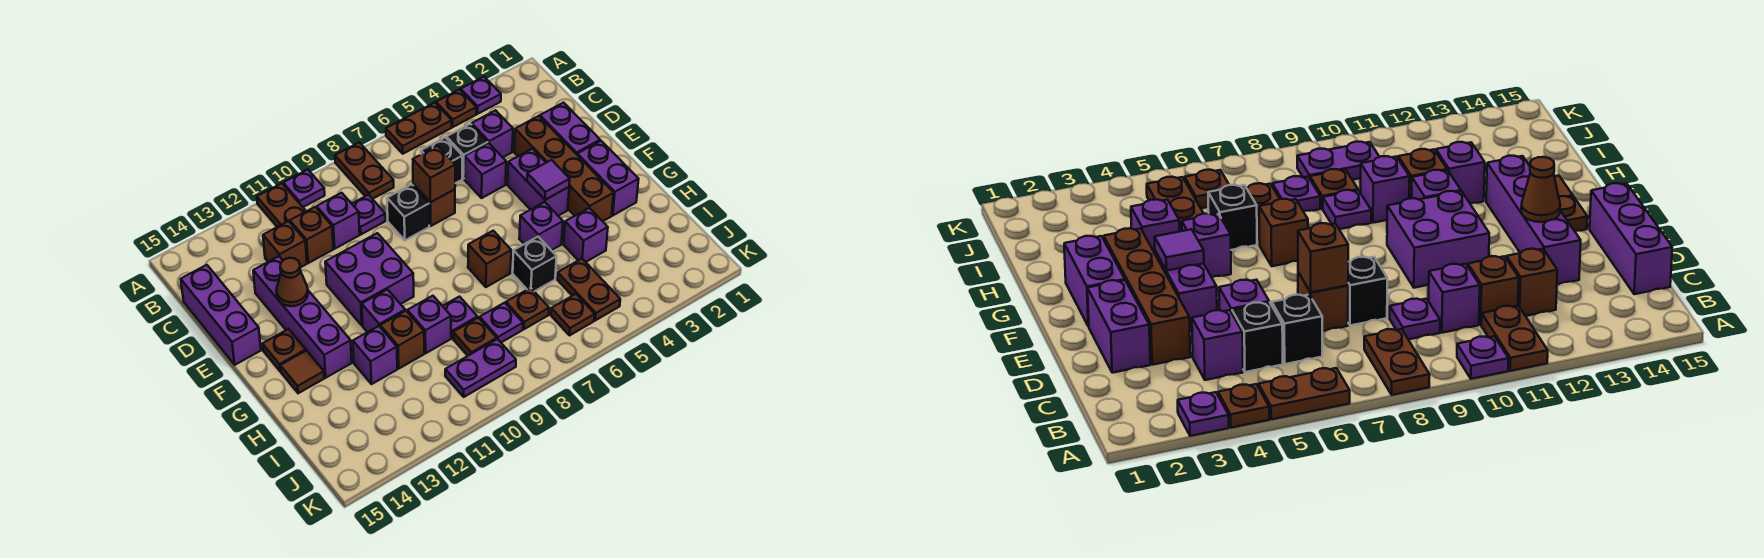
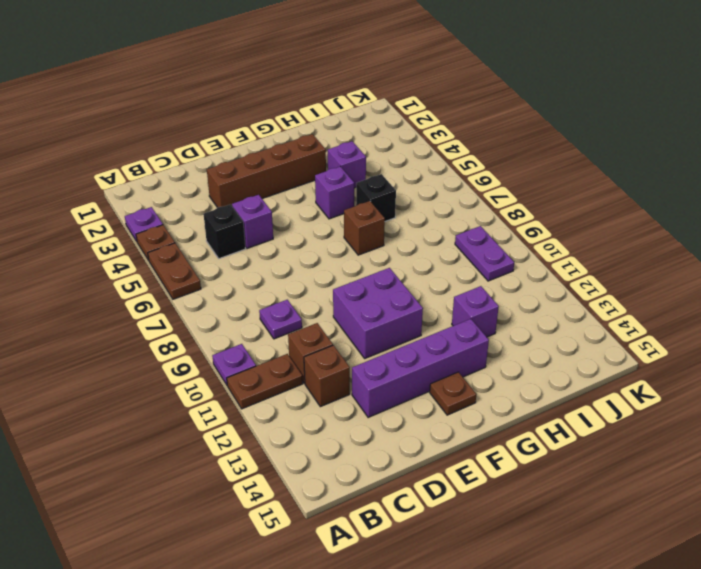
none -> brown plate A8:B8 level 1
none -> purple brick C4 level 1
none -> black brick C6 level 1
none -> purple brick C10 level 1

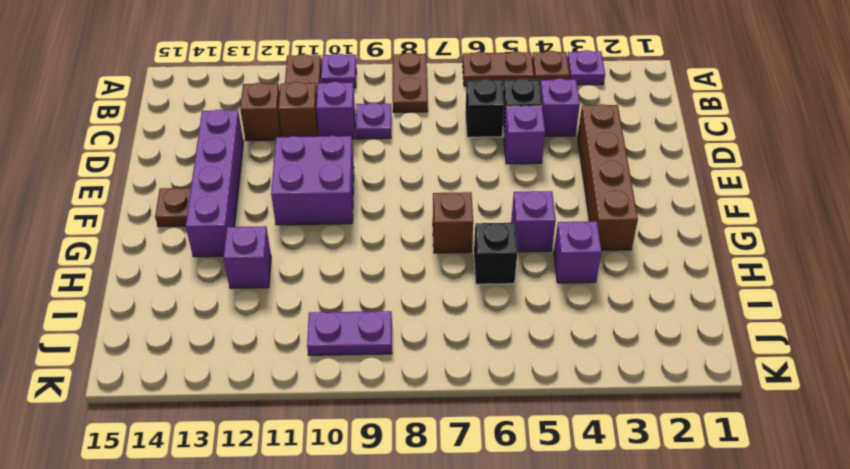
none -> purple brick C15:E15 level 1
none -> purple brick D2:E2 level 1
none -> brown brick D7 level 1
none -> black brick D8 level 1

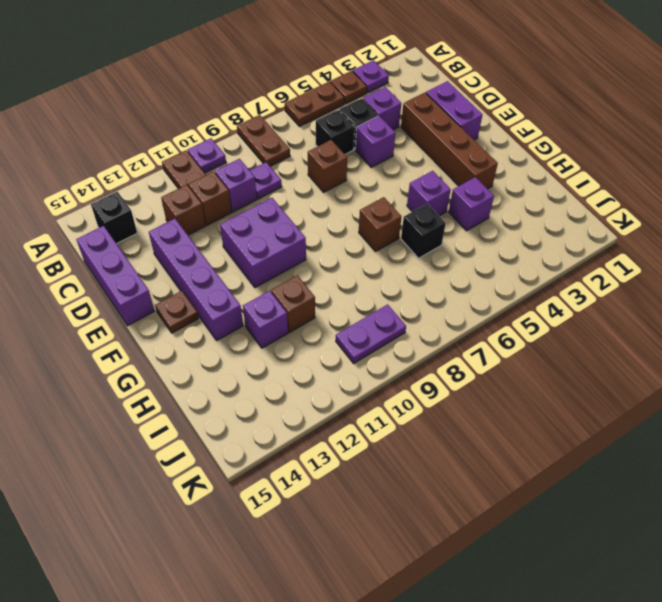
black brick B14 level 1 -> black brick D8 level 1
none -> purple brick E4:F4 level 1
none -> purple brick F2:G2 level 1
none -> purple brick G11 level 1
none -> brown tile G14 level 1

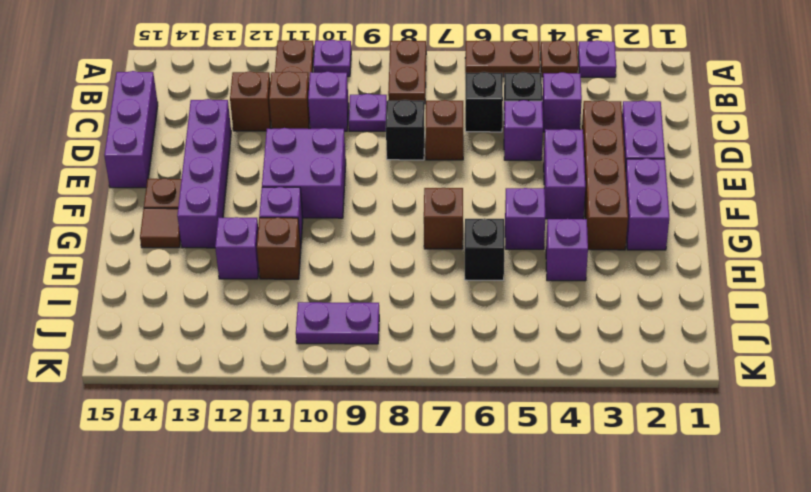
none -> purple plate H9 level 1
none -> purple brick H10 level 1
none -> brown plate I5:J5 level 1
none -> brown plate I7 level 1

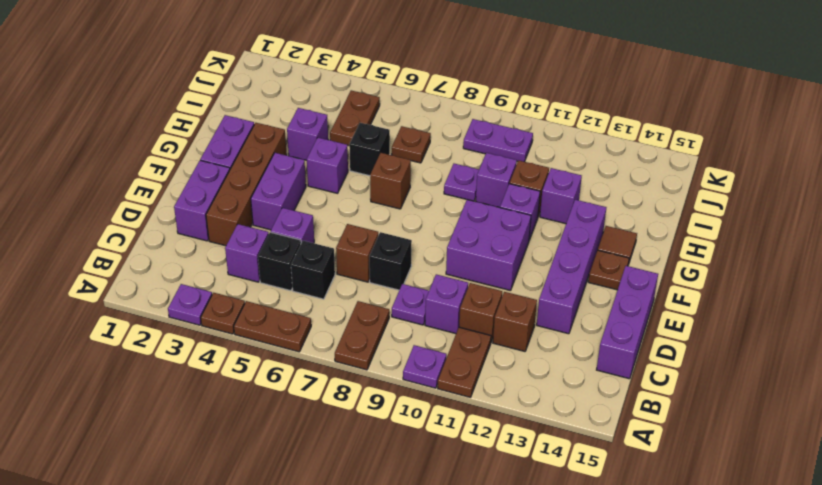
none -> purple plate I8 level 1
none -> brown plate I9 level 1
none -> brown plate J6 level 1
none -> brown brick D7 level 2

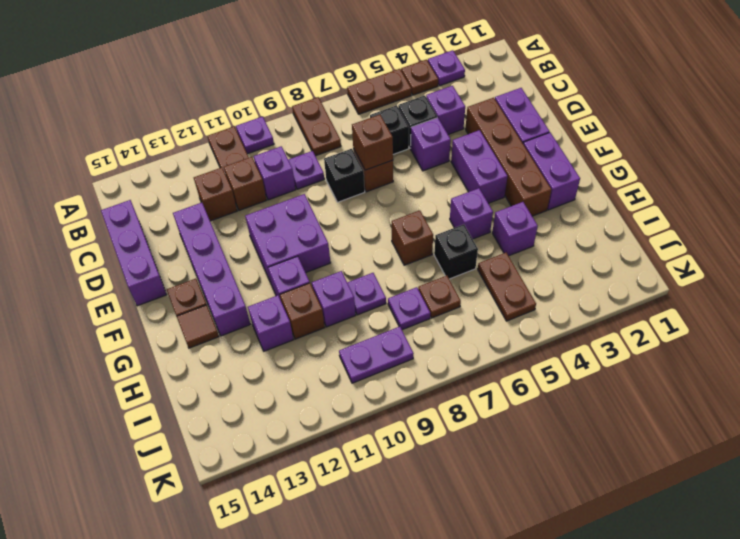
none -> brown plate I9 level 1
none -> brown plate J6 level 1
none -> brown cone E13 level 2
none -> purple tile F4 level 2

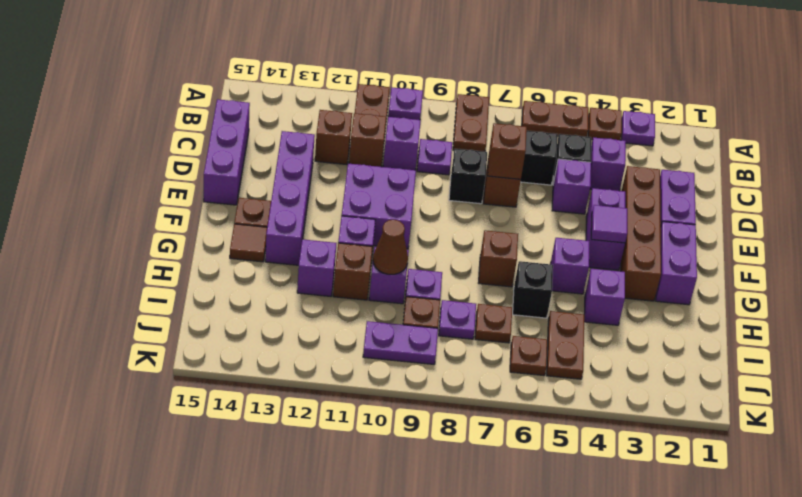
brown cone H10 level 2 -> brown cone E13 level 2

